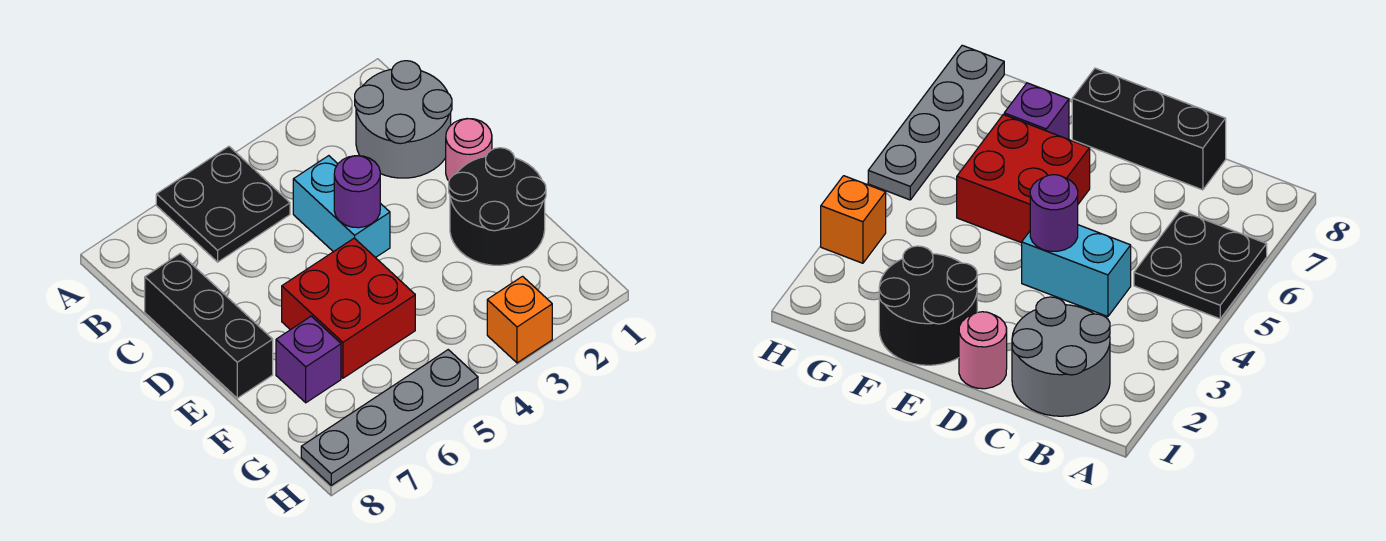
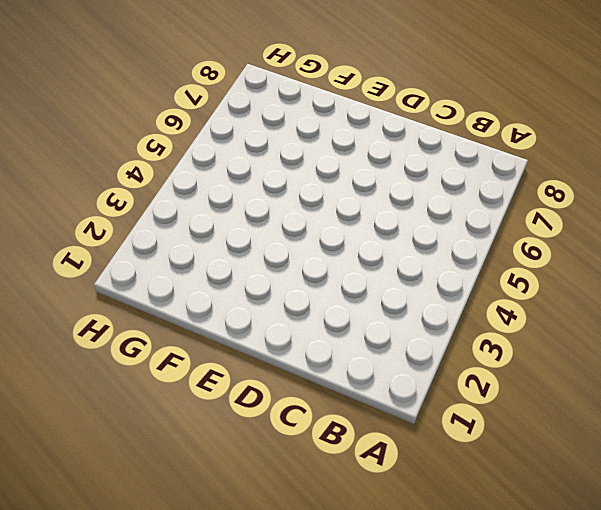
none -> black plate A5:B6 level 1
none -> grey round brick B1:C2 level 1

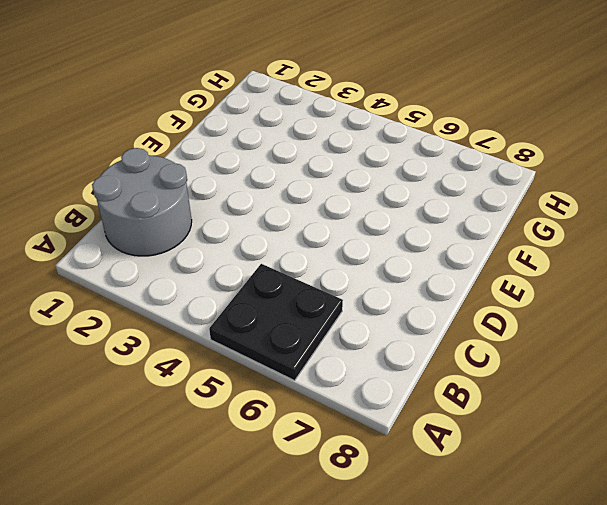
none -> cyan brick C4:D4 level 1
none -> black brick C8:E8 level 1

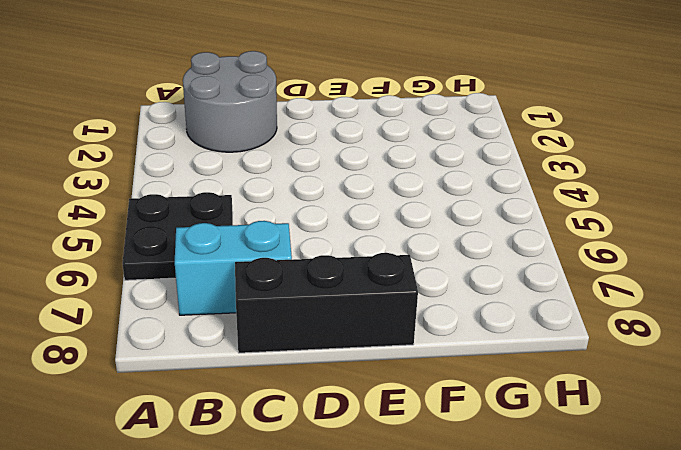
cyan brick B7:C7 level 1 -> cyan brick C4:D4 level 1
none -> pink round brick D1 level 1
none -> black round brick E1:F2 level 1

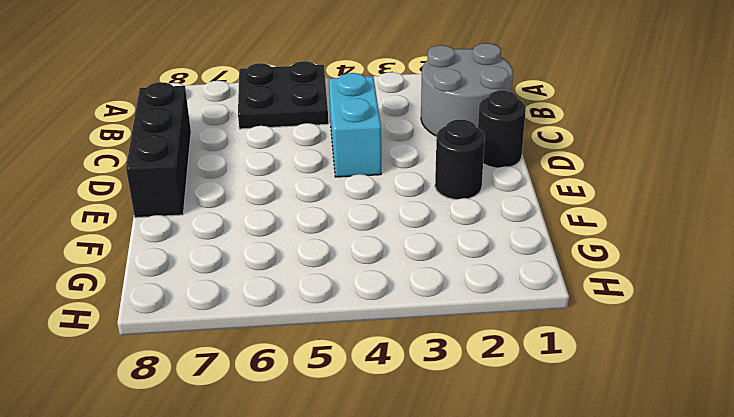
black round brick D1 level 1 -> pink round brick D1 level 1
black round brick E2 level 1 -> black round brick E1:F2 level 1
none -> red brick E5:F6 level 1
none -> purple brick F7 level 1

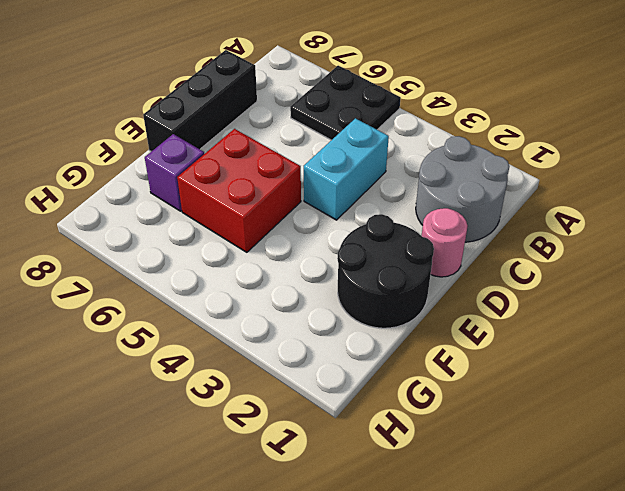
none -> orange brick H3 level 1
none -> grey plate H5:H8 level 1

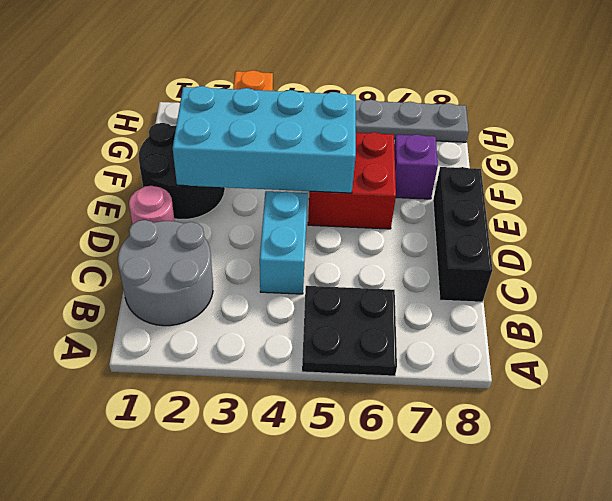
cyan brick E2:F5 level 2 -> none
none -> purple round brick D4 level 2

